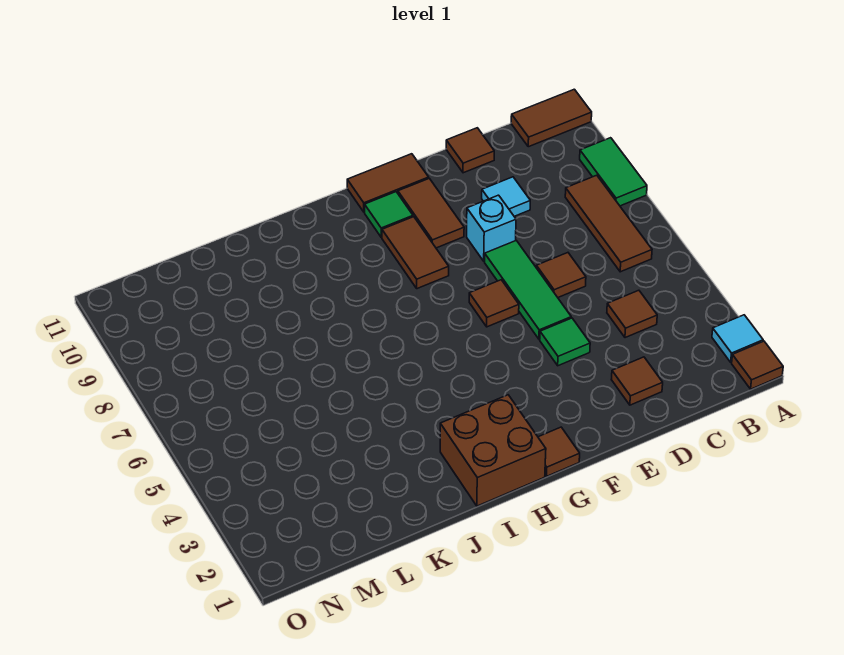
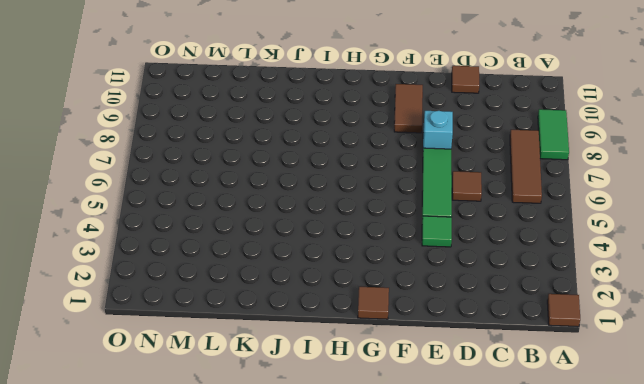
none -> cyan tile A2 level 1
none -> brown tile A11:B11 level 1
none -> brown tile C4 level 1

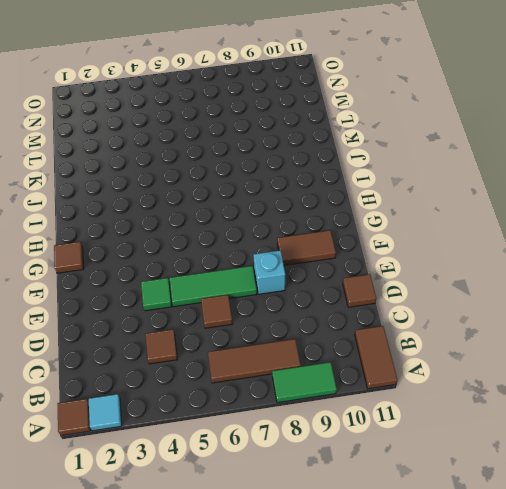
none -> brown tile D2 level 1
none -> cyan tile D9 level 1
none -> brown tile F6 level 1

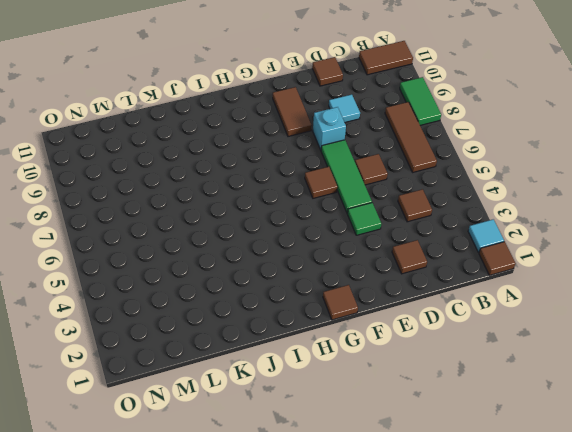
none -> brown tile F11:G11 level 1
none -> brown tile G8:G9 level 1
none -> green tile G10 level 1

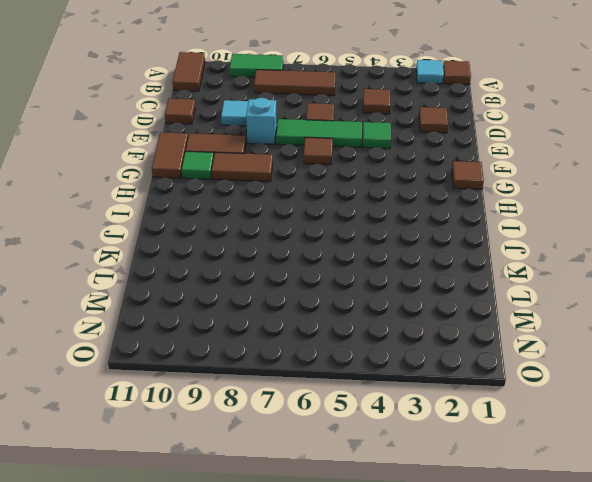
none -> brown brick H1:I2 level 1

